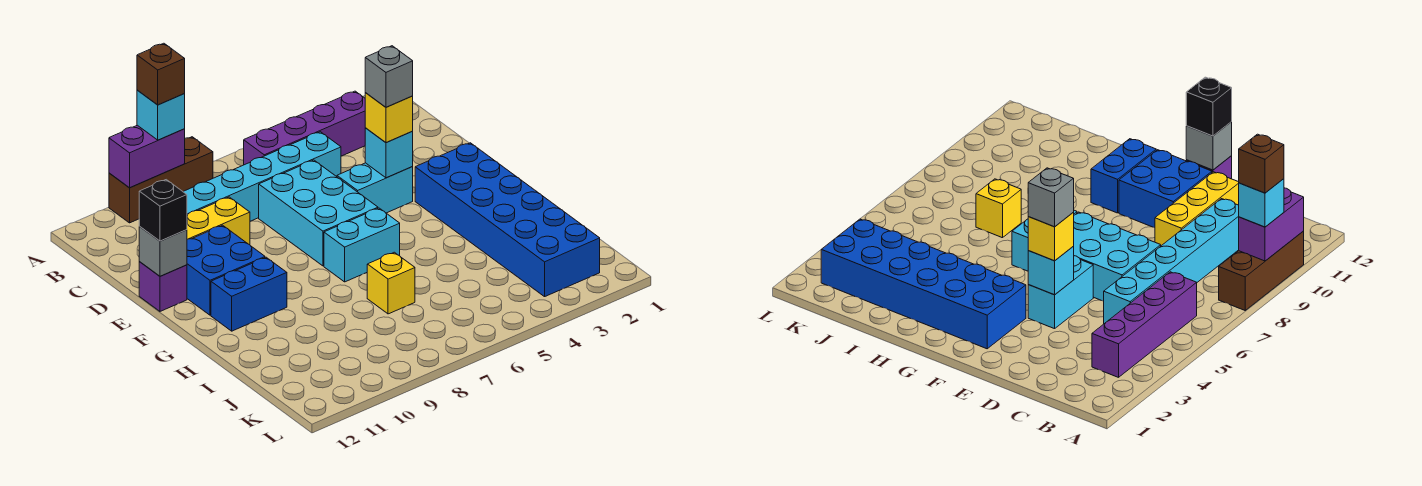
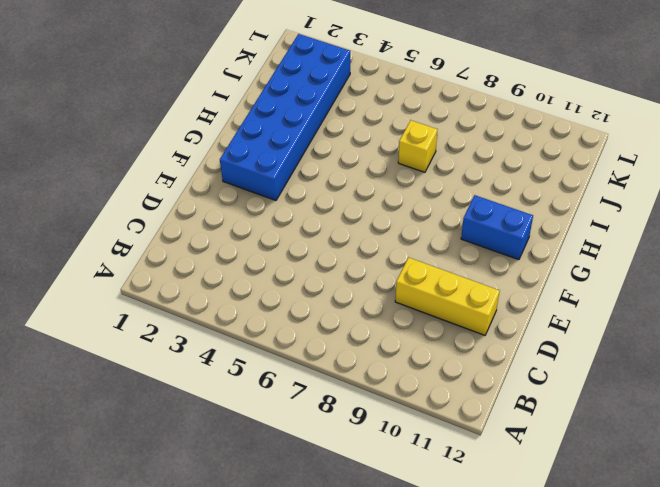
none -> brown brick A8:A10 level 1
none -> purple brick B3:B6 level 1
none -> cyan brick C5:C10 level 1

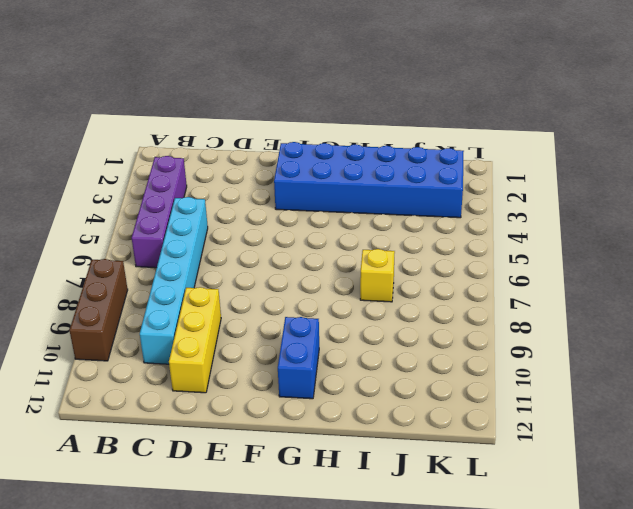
none -> cyan brick D6:F7 level 1
none -> cyan brick E4:E5 level 1
none -> blue brick E10:F11 level 1

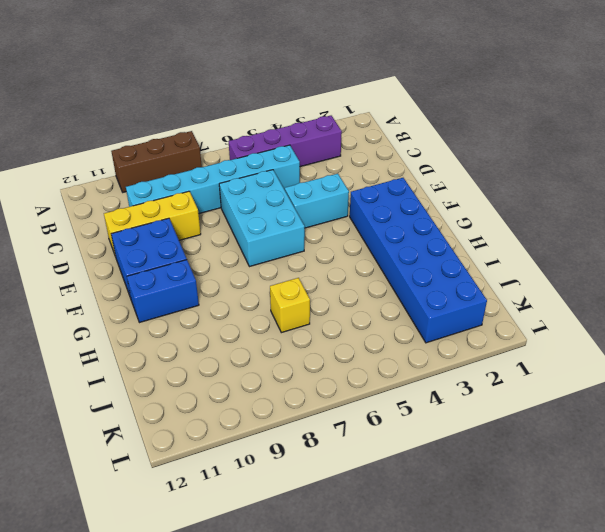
none -> purple brick E12 level 1
none -> cyan brick G6:G7 level 1
none -> purple brick A9:A10 level 2

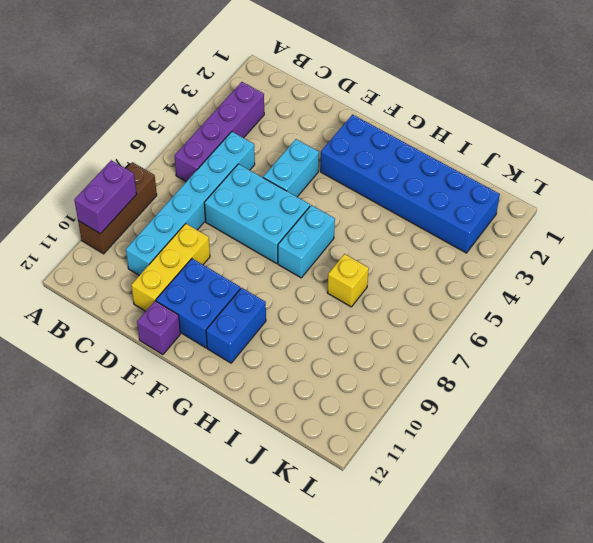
none -> cyan brick E4 level 2
none -> grey brick E12 level 2
none -> cyan brick A9 level 3

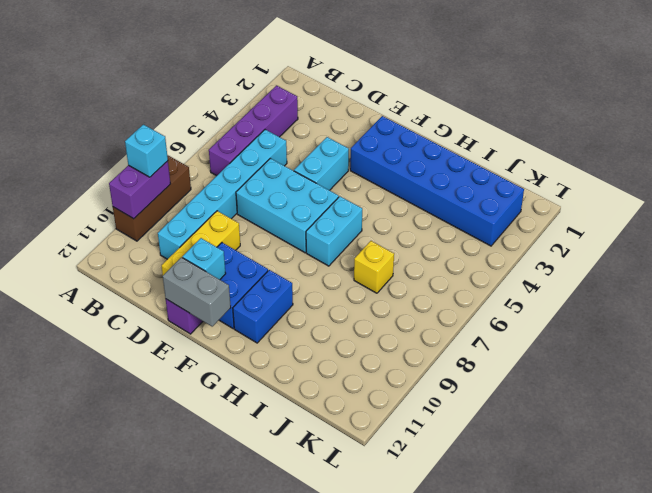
cyan brick E11 level 2 -> cyan brick E4 level 2
grey brick E12:F12 level 2 -> grey brick E12 level 2
none -> yellow brick E4 level 3
none -> black brick E12 level 3
none -> brown brick A9 level 4

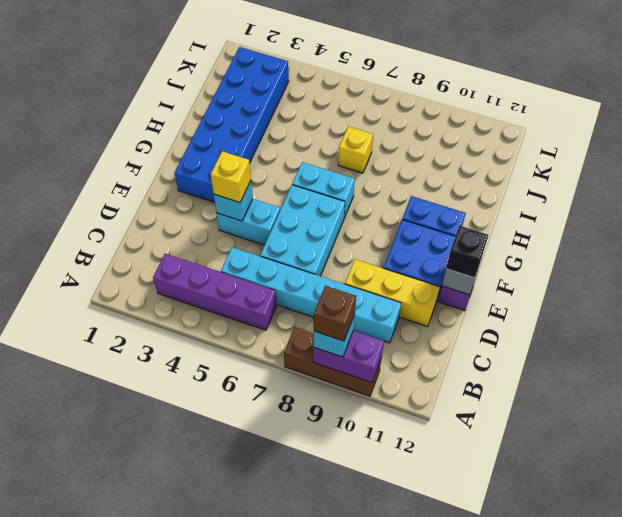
none -> grey brick E4 level 4

